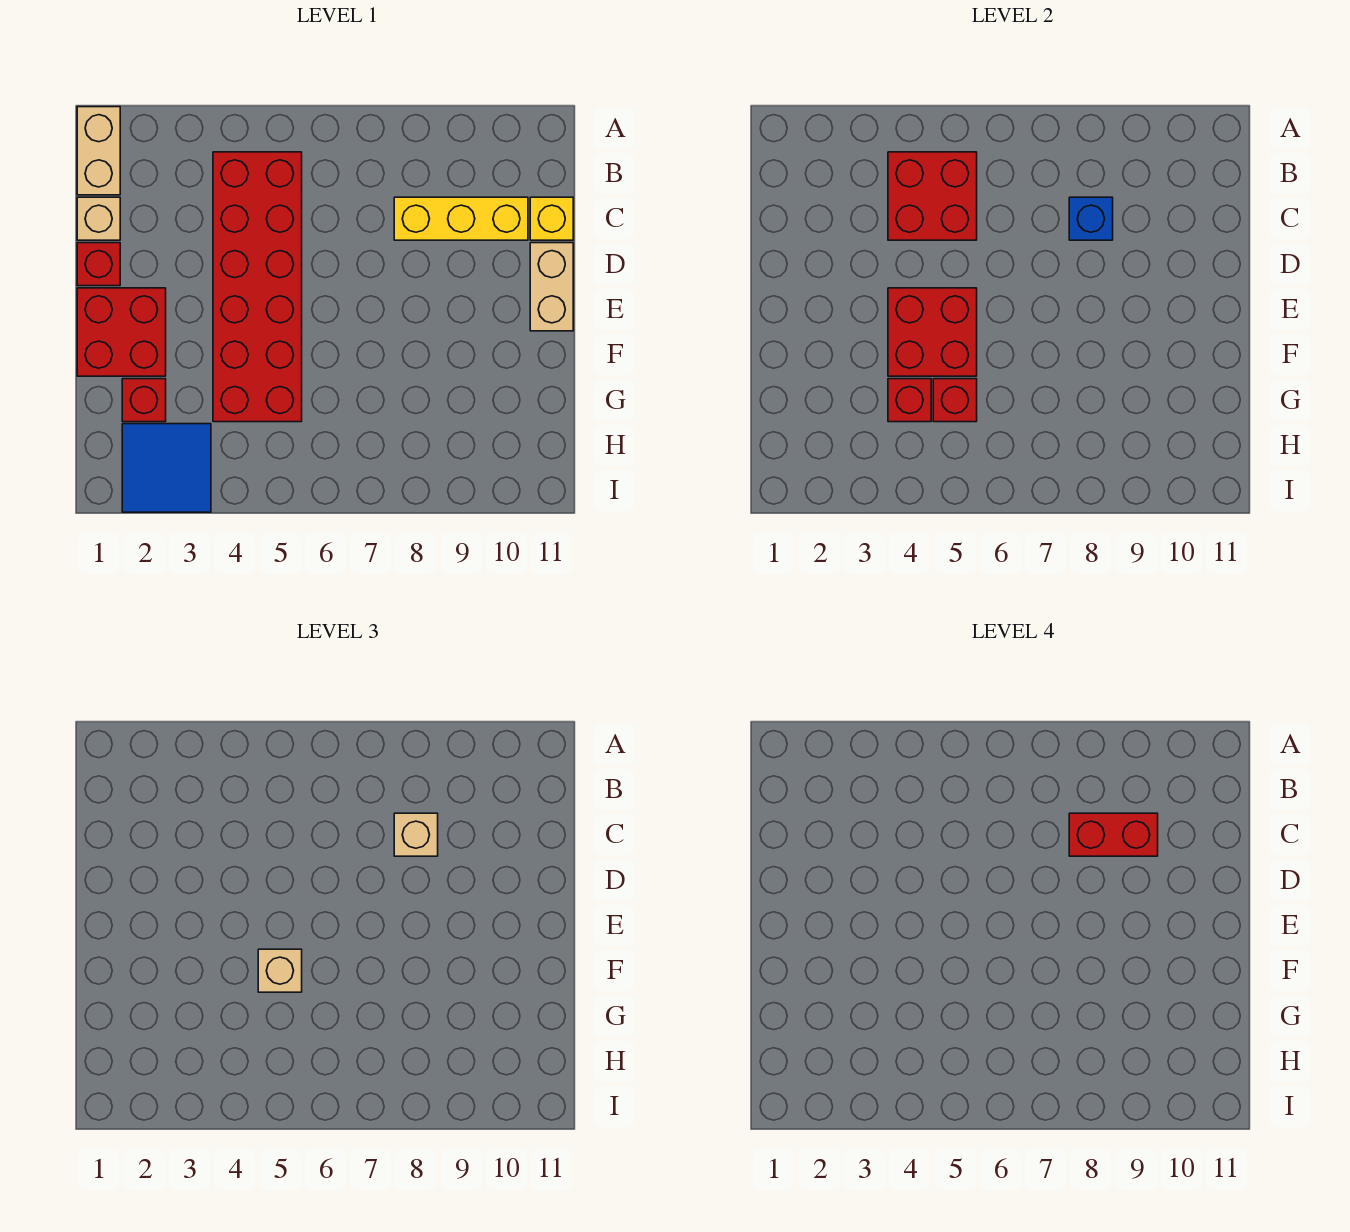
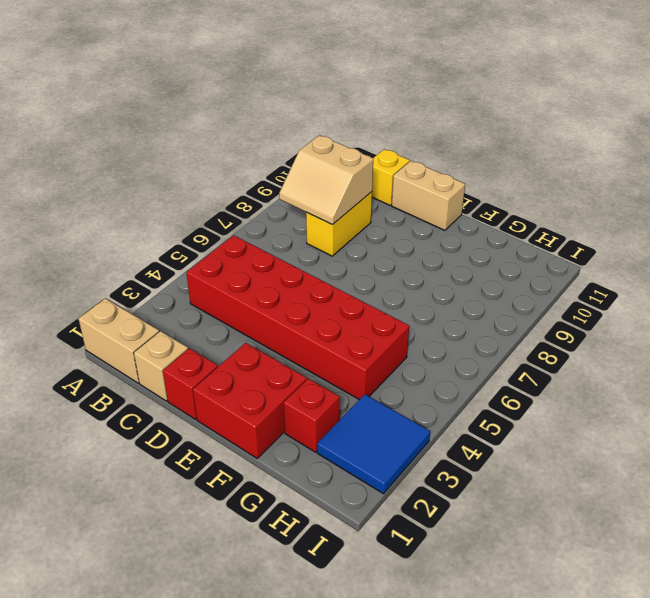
tan slope B8:C9 level 2 top 9 -> blue brick C8 level 2
yellow brick C8:C9 level 1 -> yellow brick C8:C10 level 1
none -> red brick B4:C5 level 2
none -> red brick E4:F5 level 2
none -> red brick G4 level 2

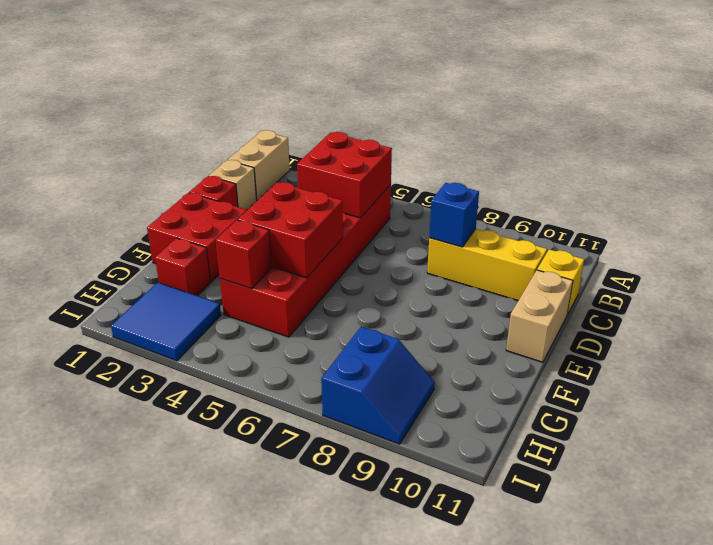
blue slope H8:I9 level 1 top 8 -> none
none -> red brick G5 level 2
none -> tan brick C8 level 3
none -> tan brick F5 level 3

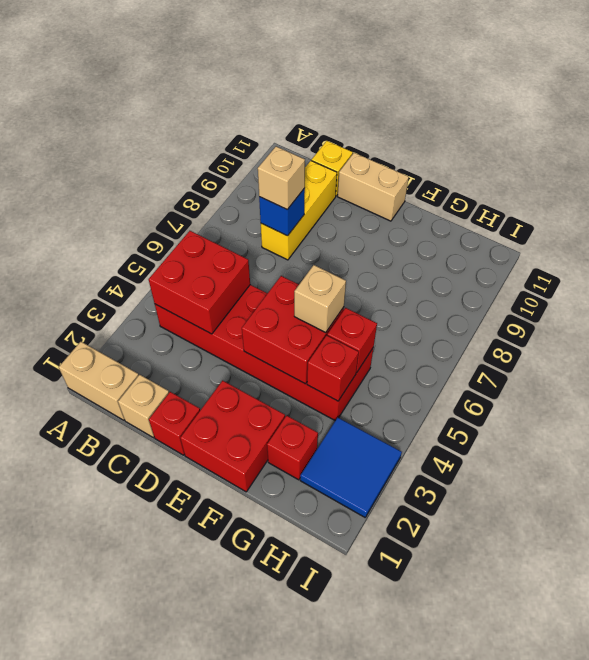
none -> red brick C8:C9 level 4

